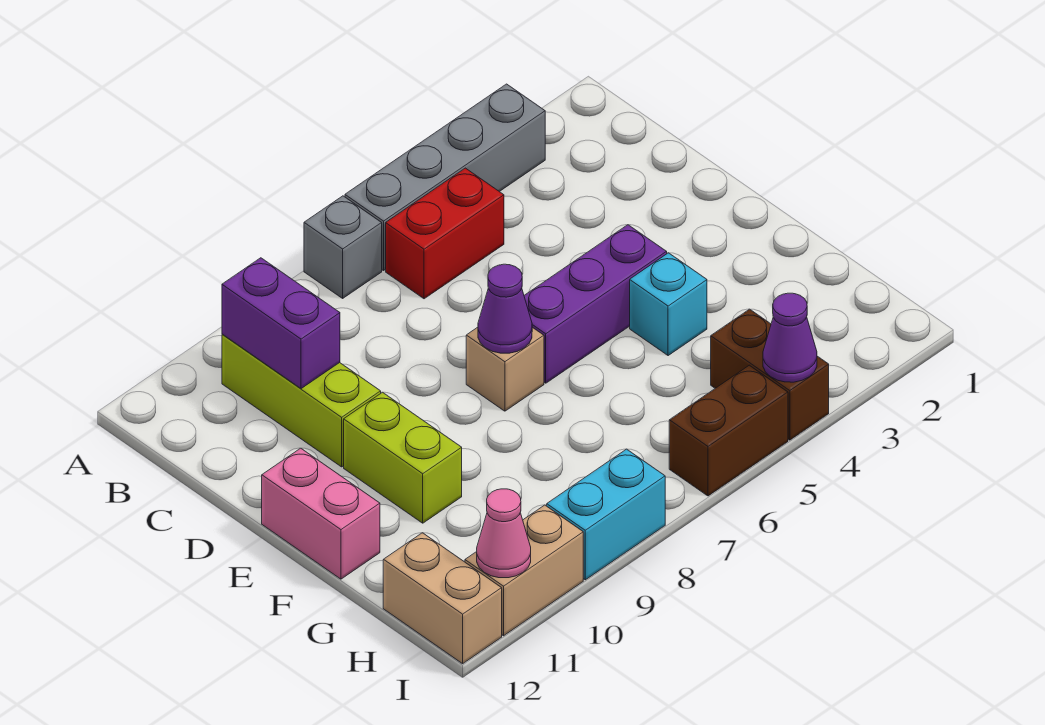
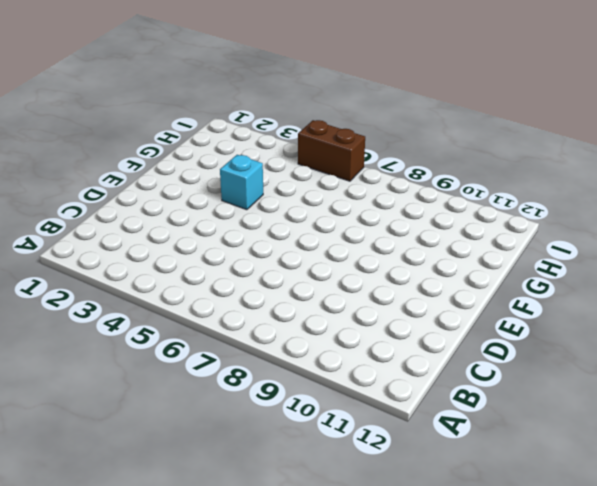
none -> grey brick A3:A6 level 1
none -> grey brick A7 level 1
none -> red brick B5:B6 level 1

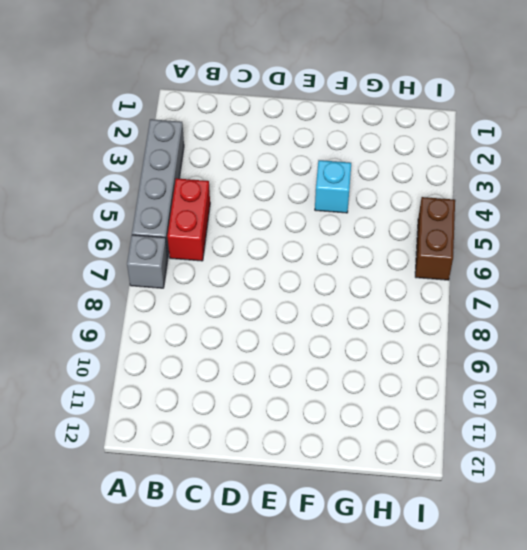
none -> lime brick B10:D10 level 1
none -> purple brick E4:E6 level 1
none -> tan brick E7 level 1

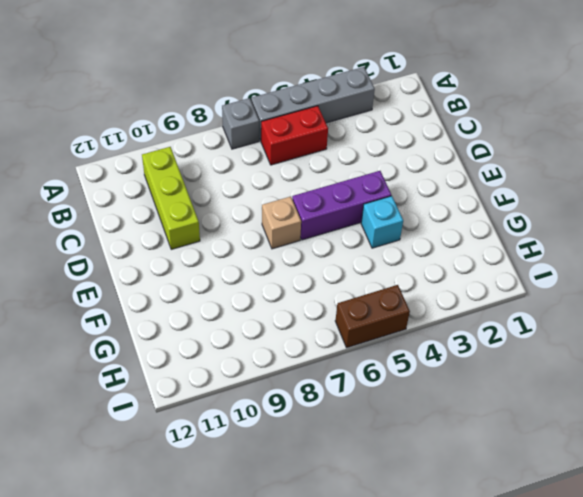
none -> lime brick E10:F10 level 1
none -> pink brick E12:F12 level 1
none -> brown brick H4:I4 level 1

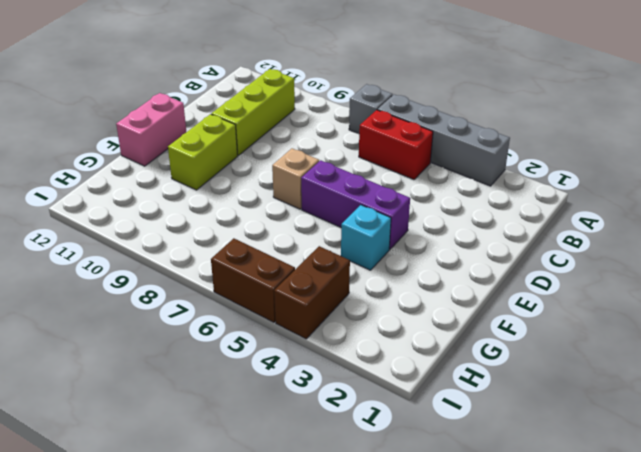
none -> tan brick H12:I12 level 1
none -> cyan brick I8:I9 level 1
none -> tan brick I10:I11 level 1

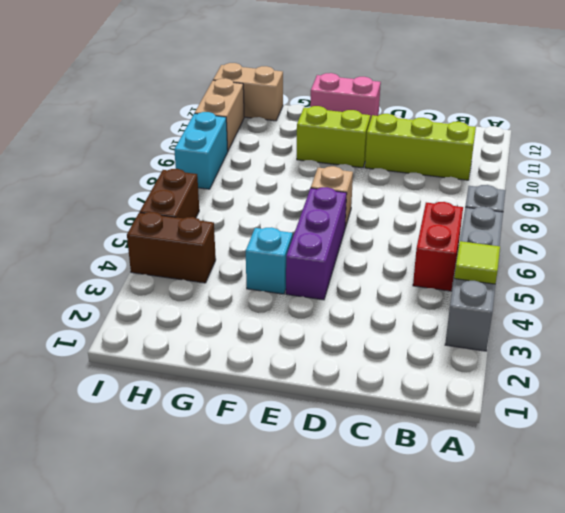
lime tile A4 level 2 -> none
none -> purple brick B10:C10 level 2
none -> purple cone E7 level 2
none -> purple cone I4 level 2

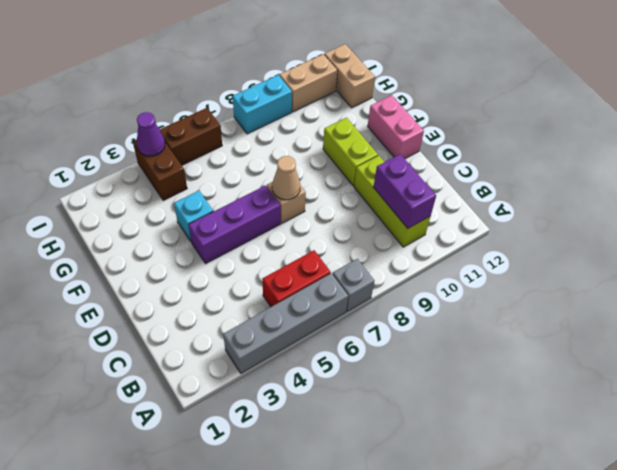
tan cone E7 level 2 -> purple cone E7 level 2
none -> pink cone I11 level 2

